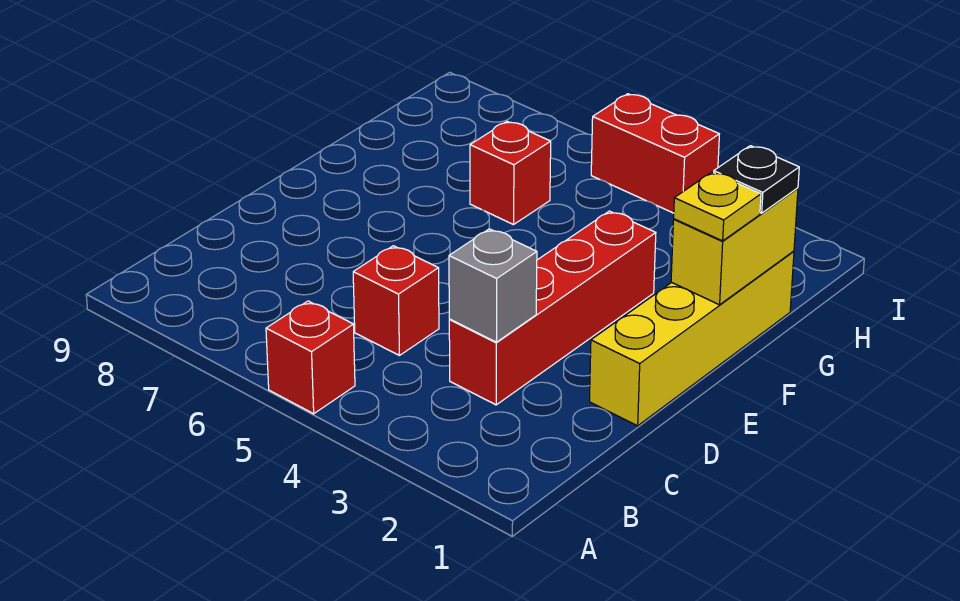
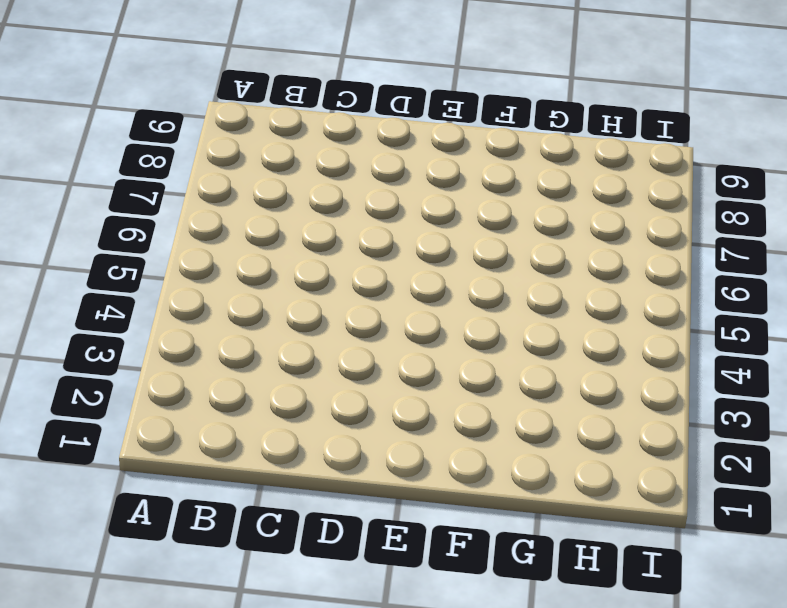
none -> red brick A5 level 1
none -> red brick C3:F3 level 1

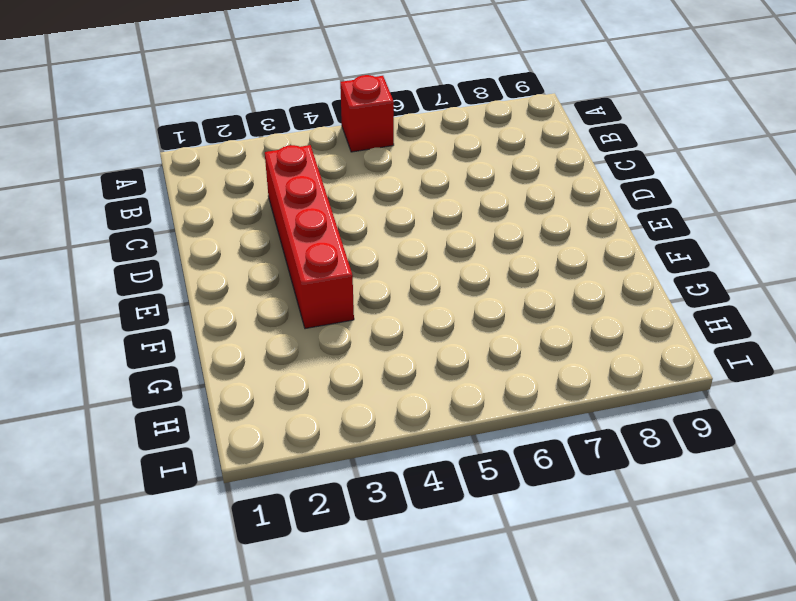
none -> red brick C5 level 1
none -> yellow brick D1:G1 level 1

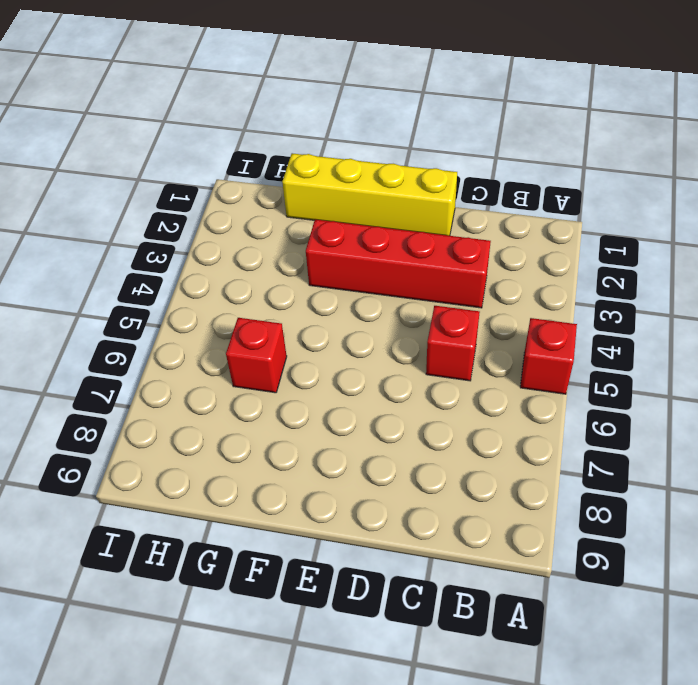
none -> red brick I4:I5 level 1
none -> grey brick C3 level 2

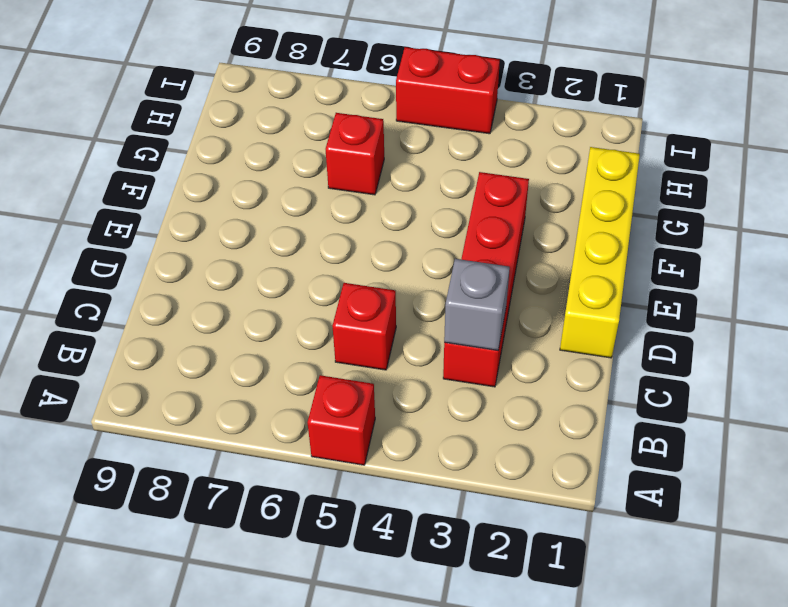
none -> yellow brick F1:G1 level 2
none -> yellow plate F1 level 3

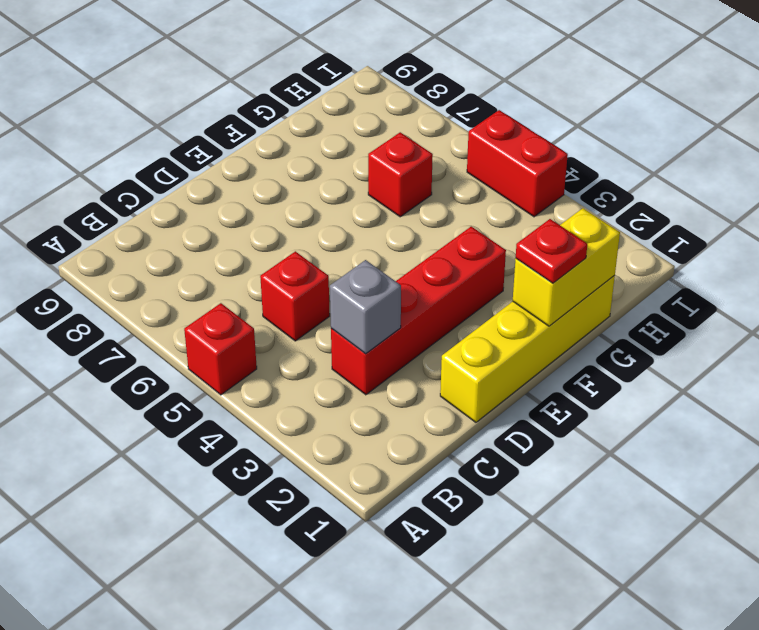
red plate F1 level 3 -> yellow plate F1 level 3
none -> black plate G1 level 3

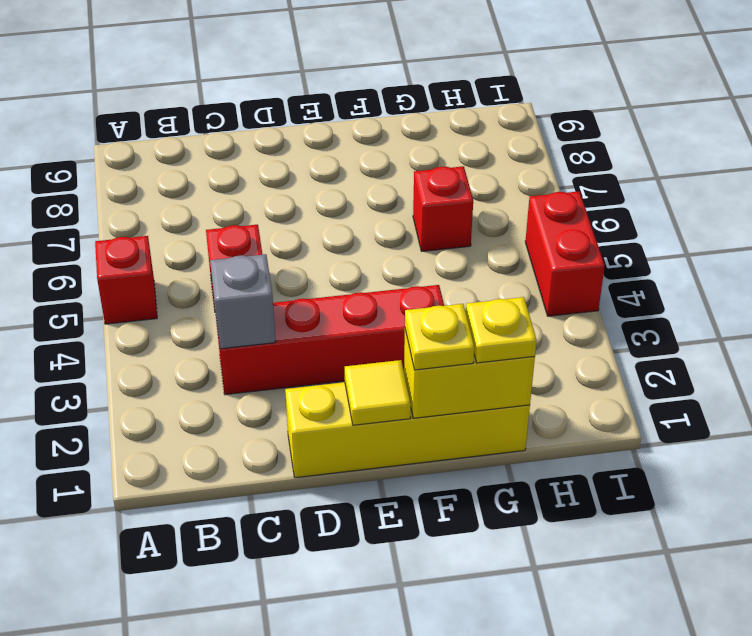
yellow tile E1 level 2 -> none
yellow plate G1 level 3 -> black plate G1 level 3

